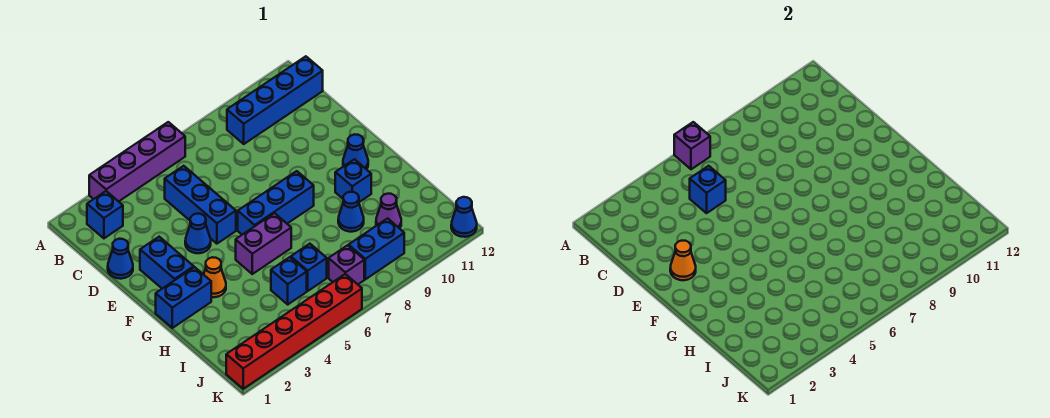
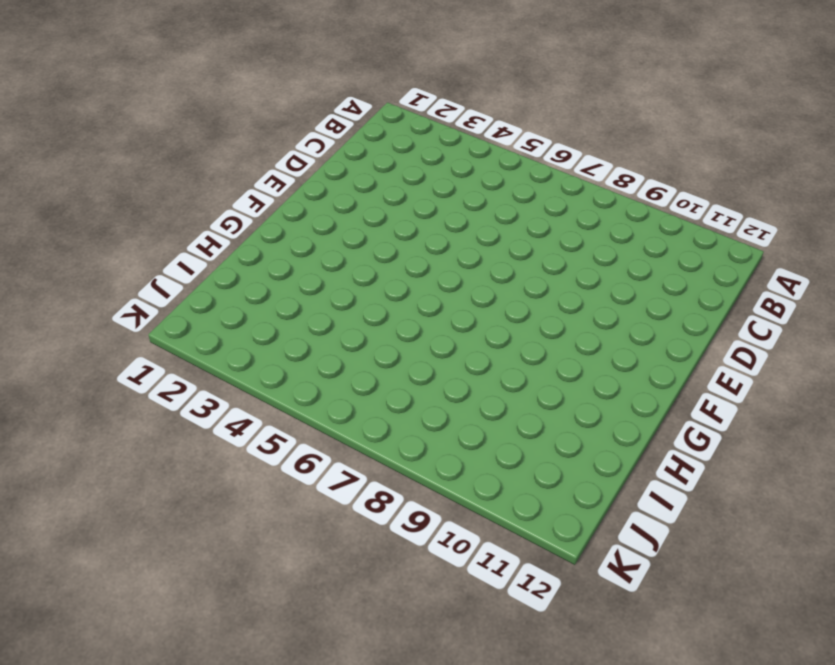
none -> purple brick A3:A6 level 1
none -> blue brick B2 level 1
none -> blue brick B9:B12 level 1

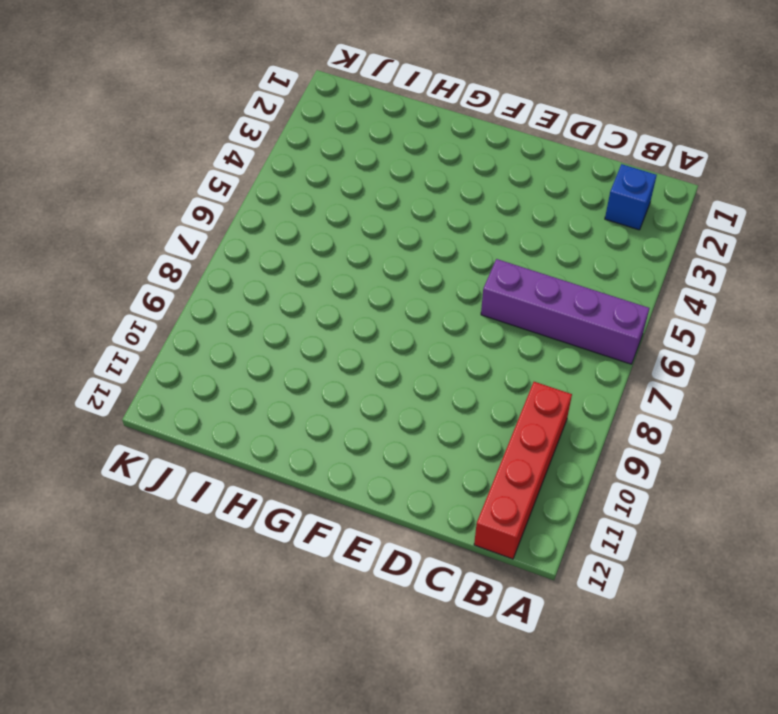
purple brick A6:D6 level 1 -> purple brick A3:A6 level 1
red brick B9:B12 level 1 -> blue brick B9:B12 level 1
none -> blue brick C5:E5 level 1
none -> blue cone D1 level 1
none -> blue brick E2:F2 level 1

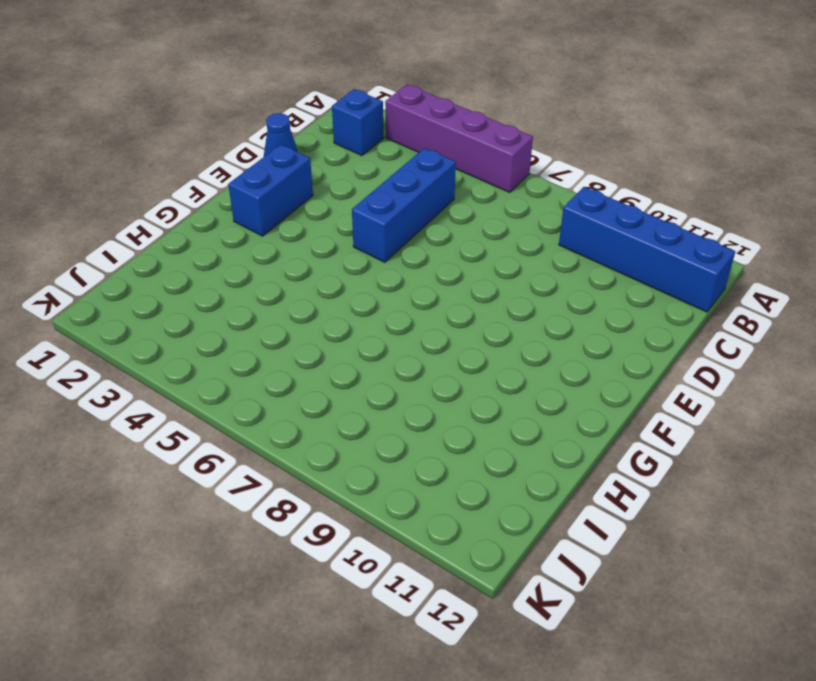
none -> blue cone E4 level 1
none -> blue brick F6:F8 level 1
none -> blue cone F11 level 1

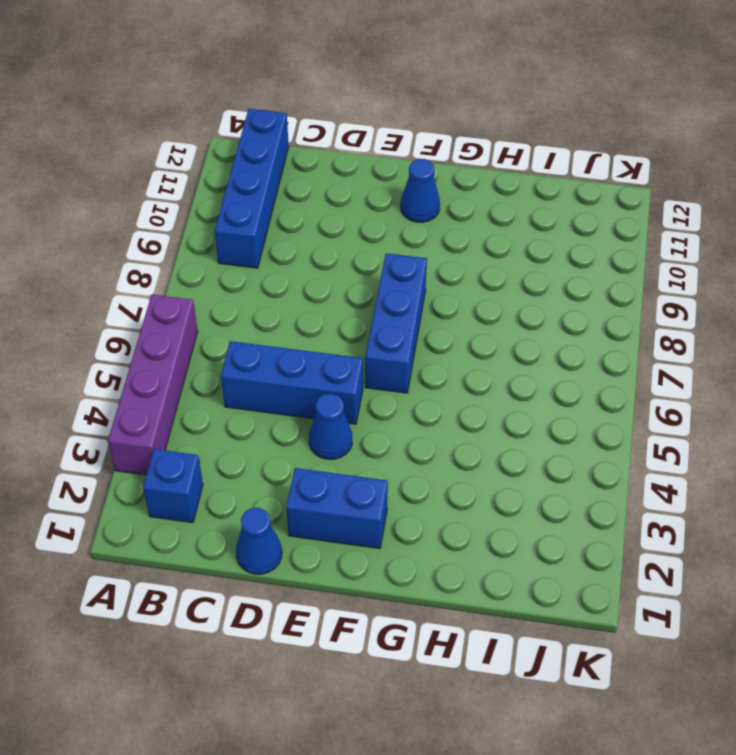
none -> blue brick G1:G2 level 1
none -> orange cone G3 level 1
none -> purple brick G5:G6 level 1

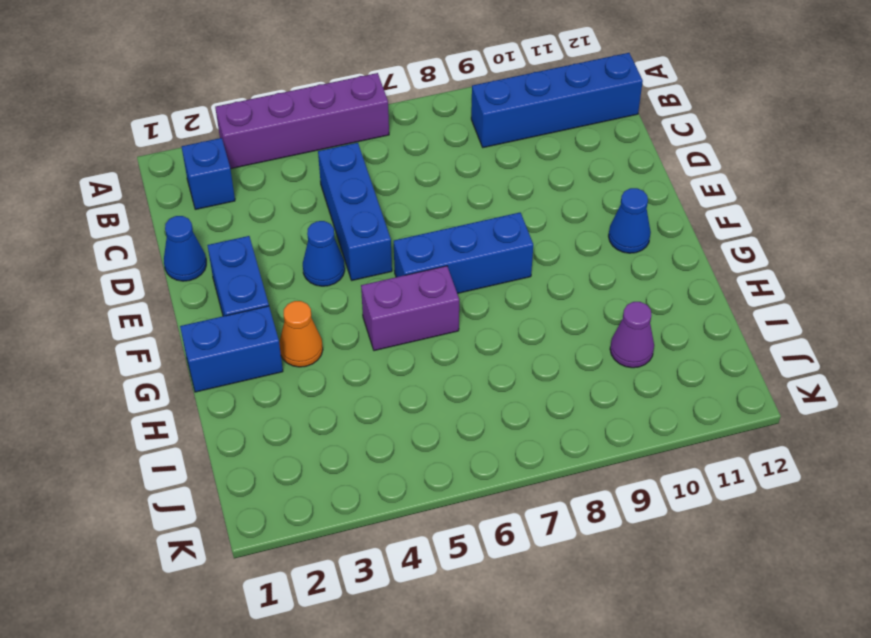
none -> blue brick G10 level 1
none -> blue cone H9 level 1
none -> blue brick I5 level 1

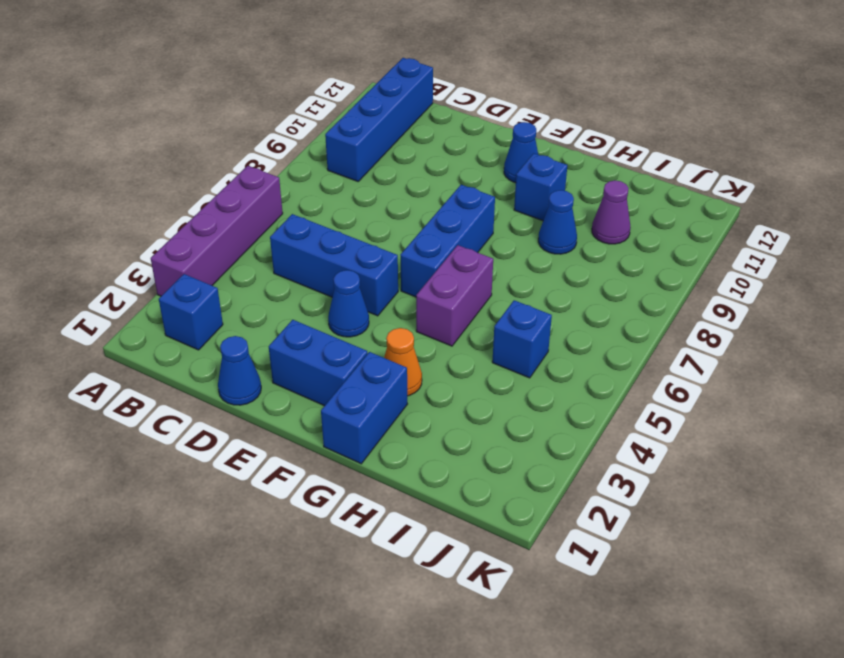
none -> blue brick I6 level 1
none -> purple brick J7 level 1
none -> blue brick J8:J9 level 1

